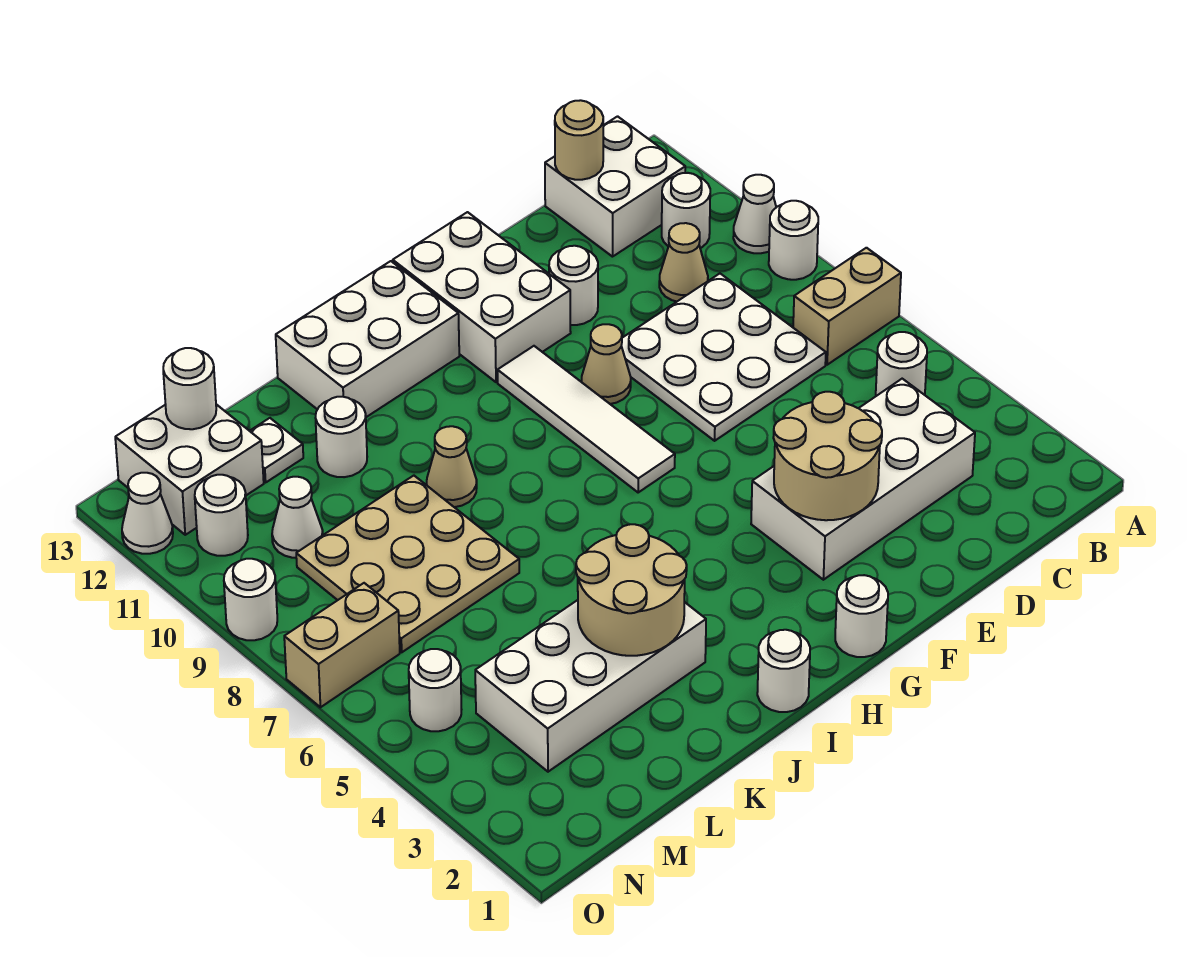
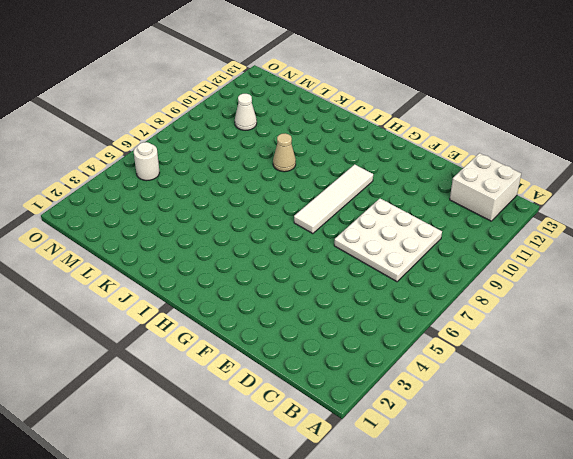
none -> tan brick A7:B7 level 1
none -> white round brick A9 level 1
none -> white cone A10 level 1
none -> white round brick B5 level 1

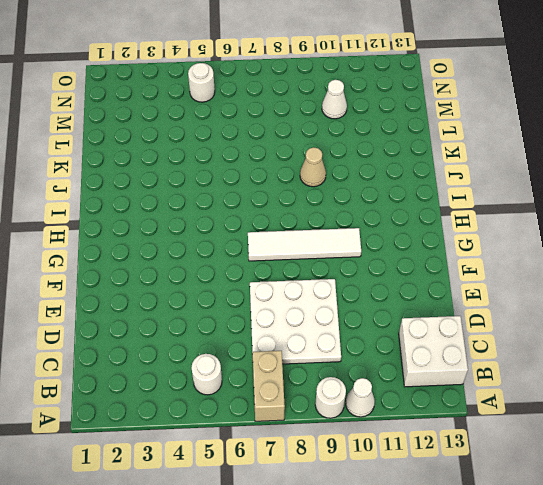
none -> white round brick B11 level 1
none -> white brick C3:F4 level 1
none -> tan cone C10 level 1
none -> white round brick E11 level 1

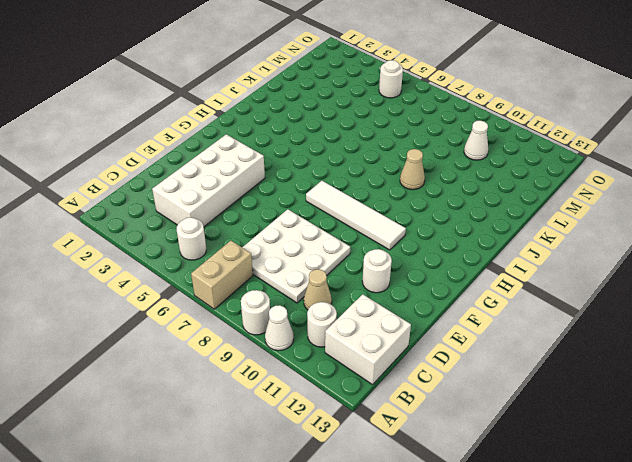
none -> tan cone F9 level 1
none -> white brick F11:G13 level 1
none -> white round brick G1 level 1
none -> white brick H12:J13 level 1

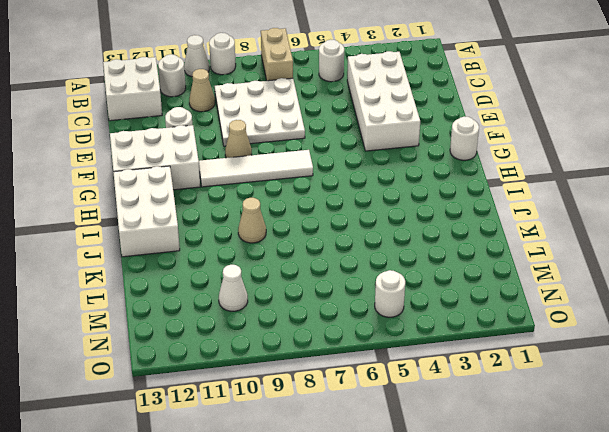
none -> white round brick I1 level 1
none -> white brick J3:M4 level 1
none -> tan plate K7:M9 level 1
none -> white round brick K11 level 1

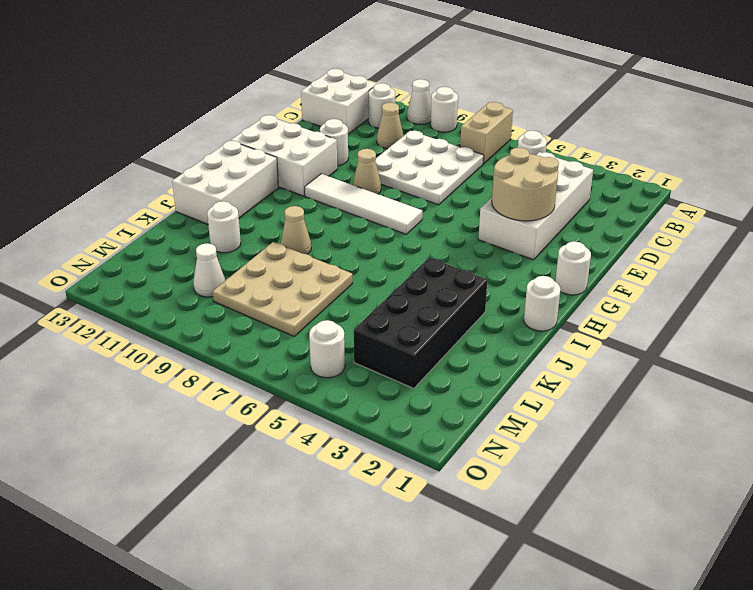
black brick J3:M4 level 1 -> white brick J3:M4 level 1
none -> white plate L12 level 1
none -> white brick M12:N13 level 1
none -> tan brick N7:O7 level 1
none -> white round brick N11 level 1

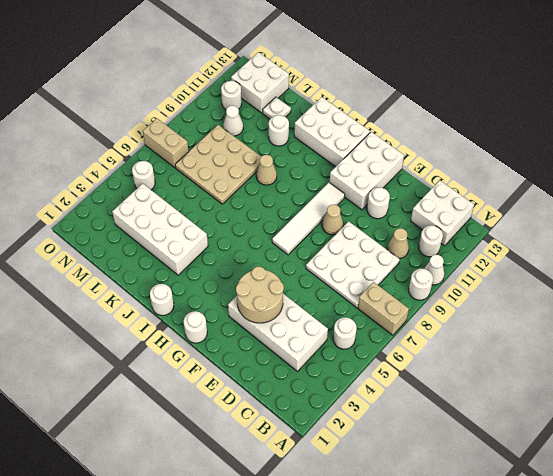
none -> white round brick O9 level 1
none -> white cone O12 level 1
none -> tan round brick C13 level 2
none -> tan round brick J3:K4 level 2

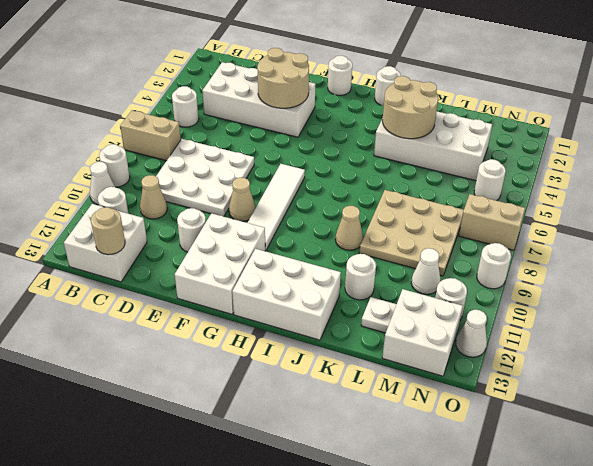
none -> white round brick M13 level 2

